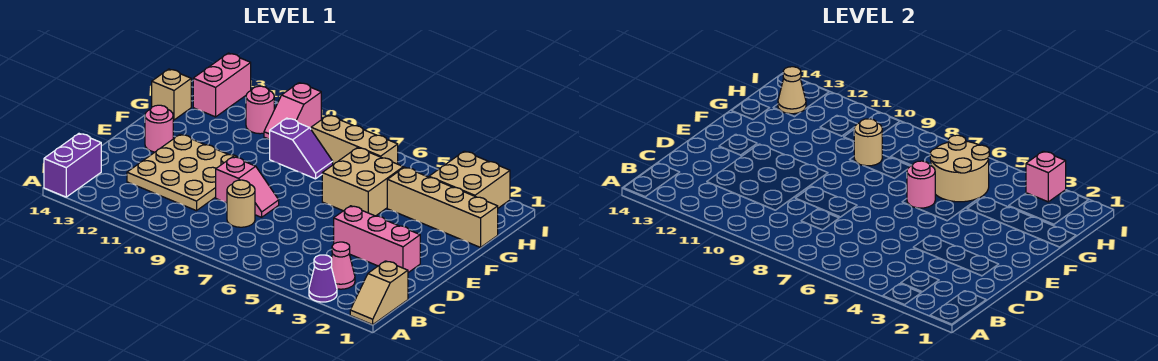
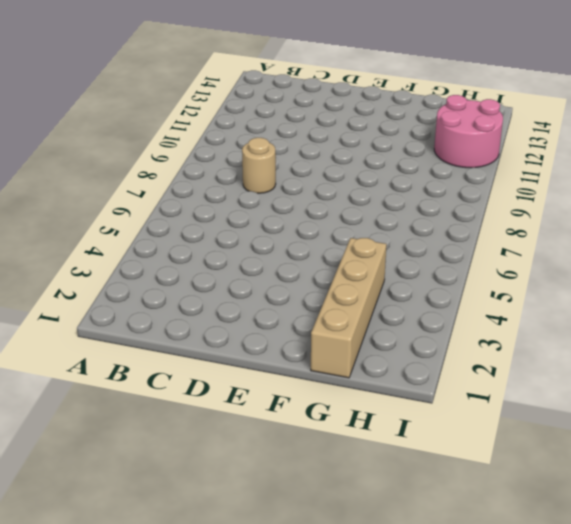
pink round brick H11:I12 level 1 -> pink round brick H11 level 1
none -> tan slope A1:B1 level 1 top B
none -> purple cone A3 level 1
none -> purple brick A14:B14 level 1

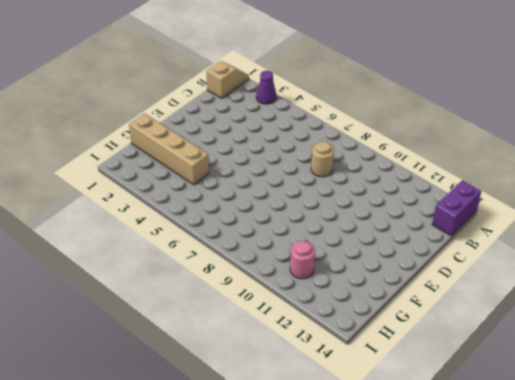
none -> pink cone B3 level 1
none -> tan plate C10:E12 level 1
none -> pink brick D2:D4 level 1

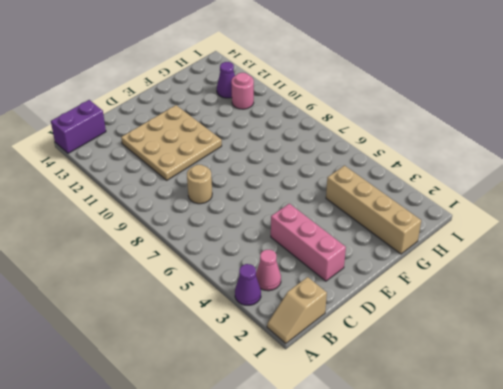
purple cone H12 level 1 -> none
none -> pink slope D8:D9 level 1 top 9
none -> pink round brick E13 level 1
none -> tan brick F5:G6 level 1

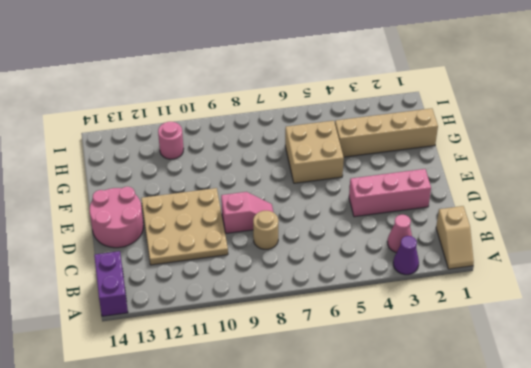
pink round brick D13:E14 level 1 -> pink round brick E13 level 1
none -> purple slope G8:G9 level 1 top 9
none -> tan brick G14 level 1
none -> tan brick H2:I3 level 1

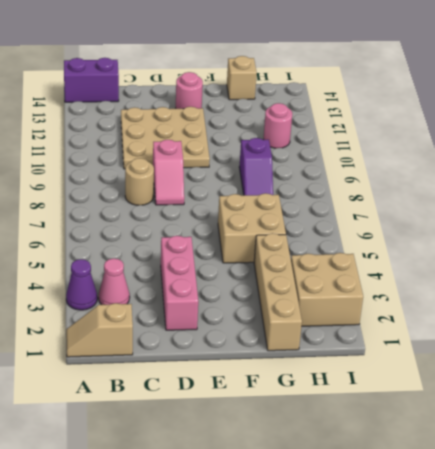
none -> tan brick H6:H8 level 1
none -> pink slope H10:I10 level 1 top I
none -> pink brick H13:I13 level 1

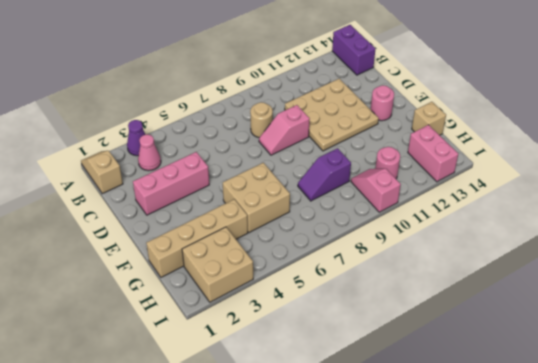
none -> tan brick H6:H8 level 1
none -> pink round brick F6 level 2
none -> tan round brick G5:H6 level 2

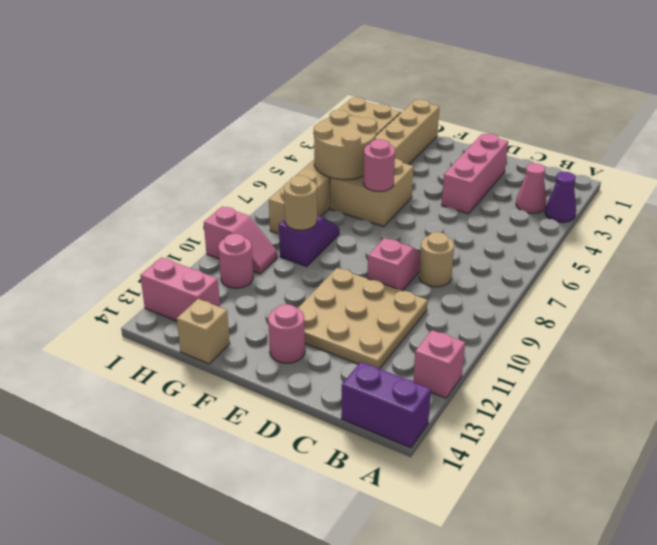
pink brick A12 level 1 -> pink brick I3 level 2
none -> tan slope A1:B1 level 1 top B
none -> tan cone H13 level 2

